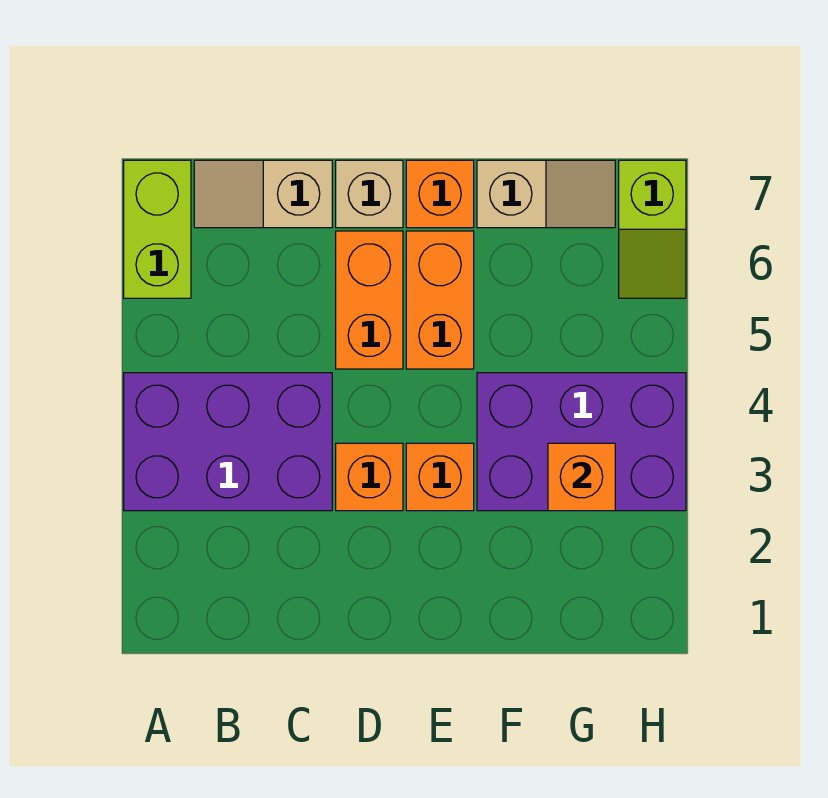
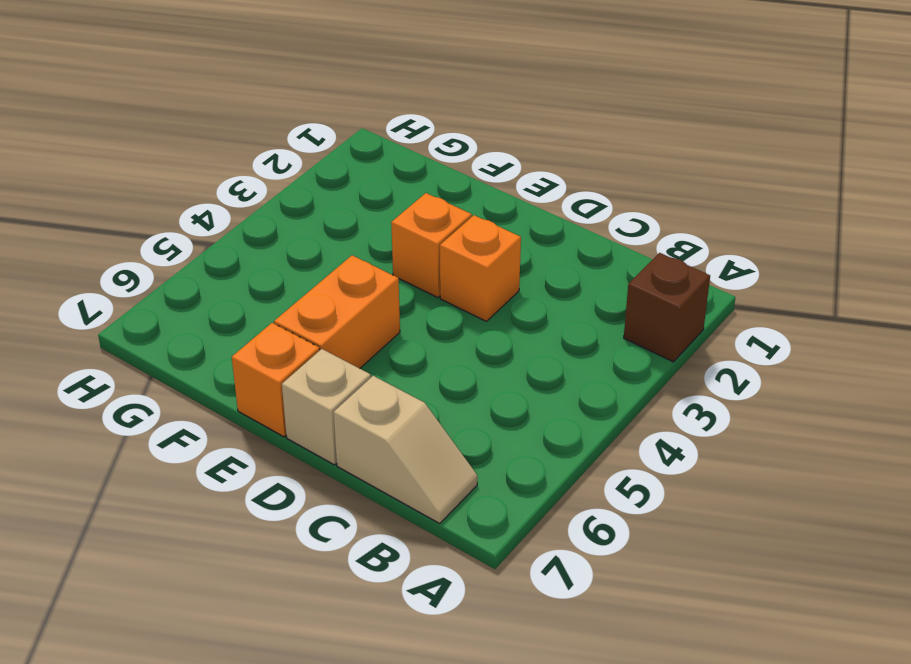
brown brick A2 level 1 -> none
none -> purple brick A3:C4 level 1
none -> lime brick A6:A7 level 1
none -> orange brick D5:D6 level 1

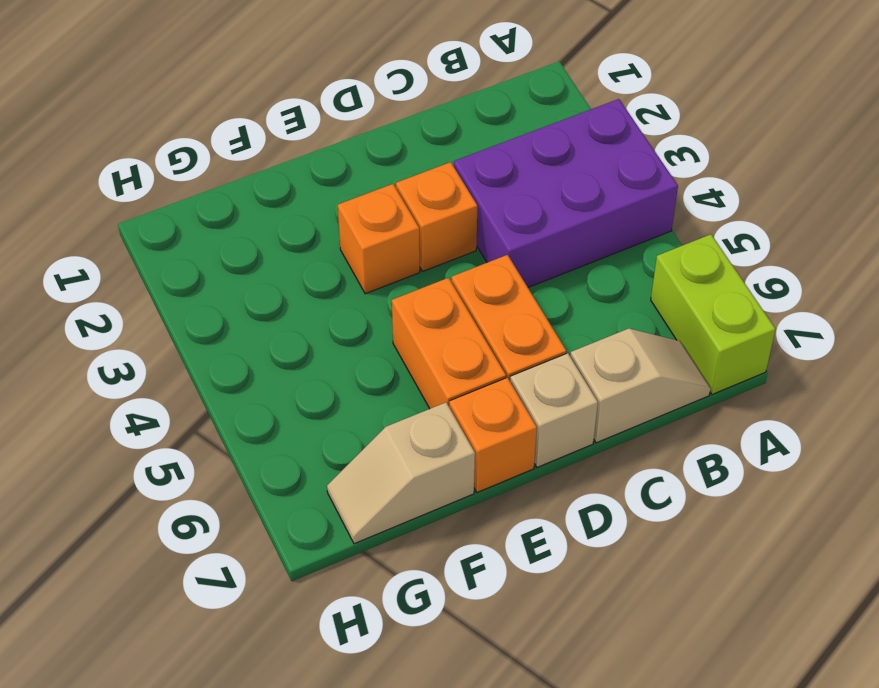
none -> purple brick F3:H4 level 1
none -> lime slope H6:H7 level 1 top 7
none -> orange brick G3 level 2

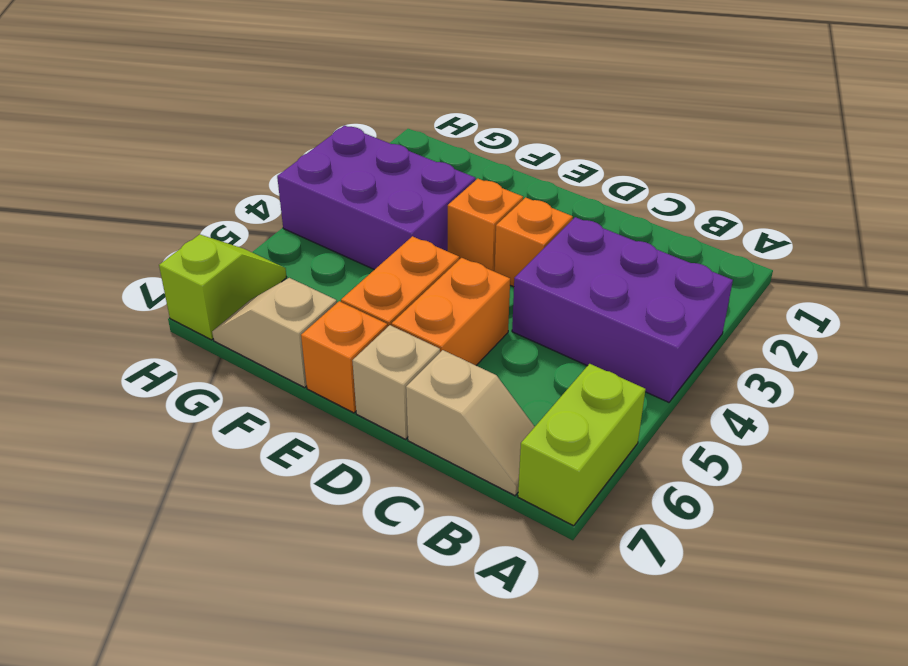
none -> orange brick G3 level 2

